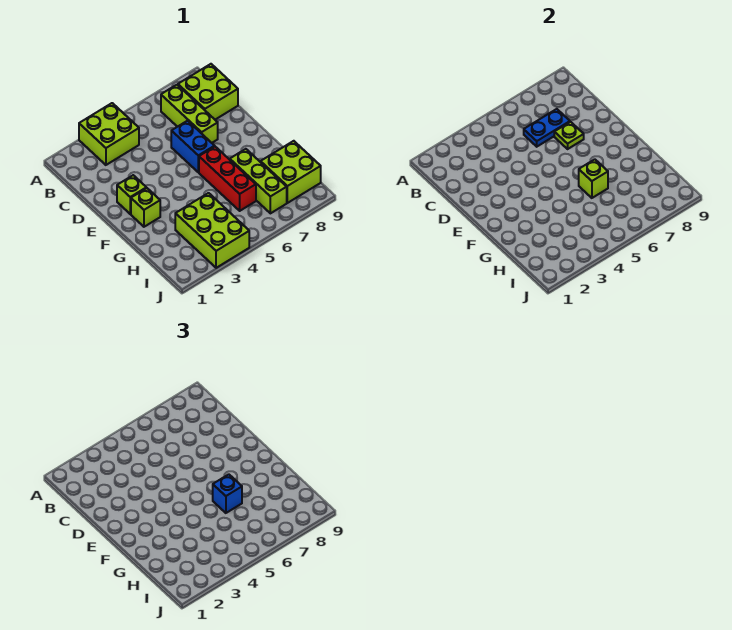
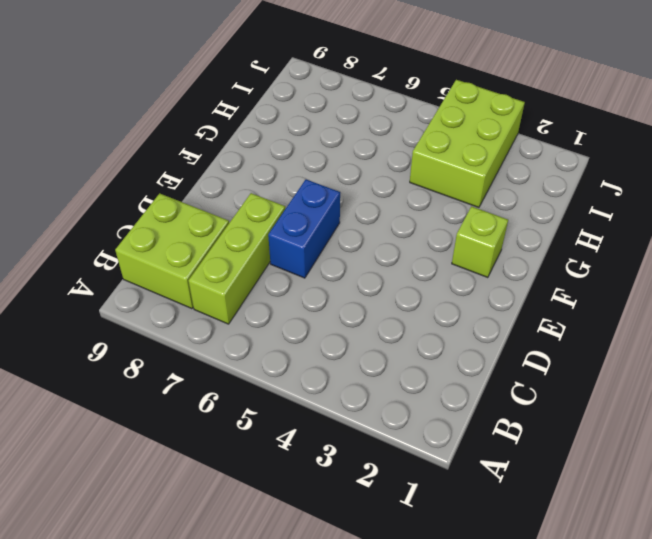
none -> lime brick A3:B4 level 1
none -> lime brick E2 level 1
none -> red brick F6:H6 level 1

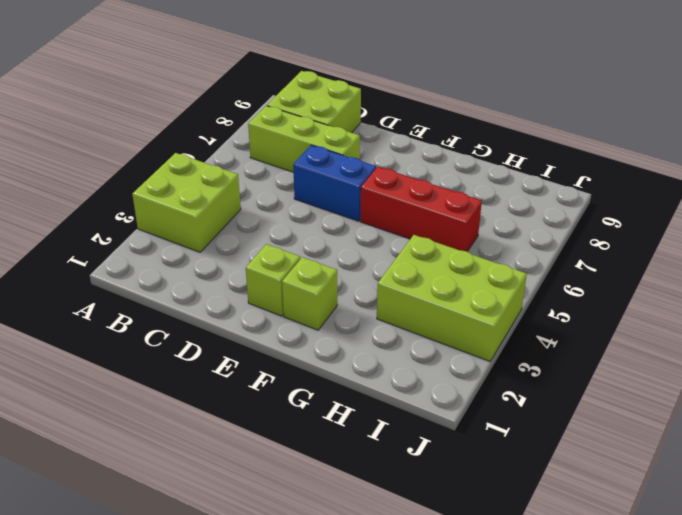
none -> lime brick G7:I7 level 1
none -> lime brick H8:I9 level 1
none -> blue plate C6:C7 level 2

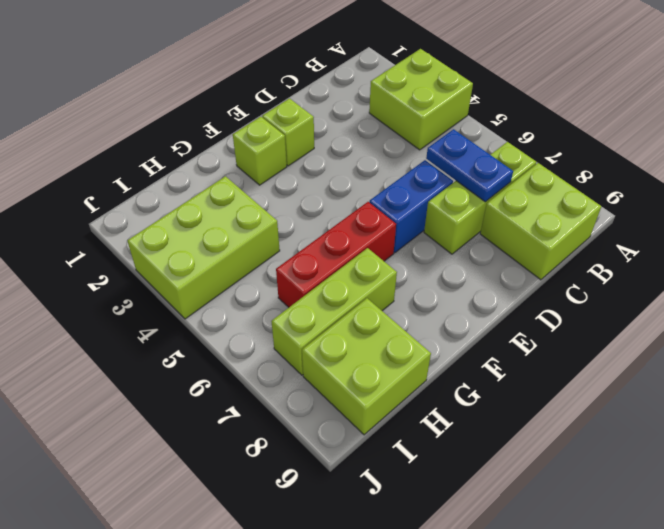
none -> lime plate D7 level 2
none -> lime brick G6 level 2
none -> blue brick G6 level 3

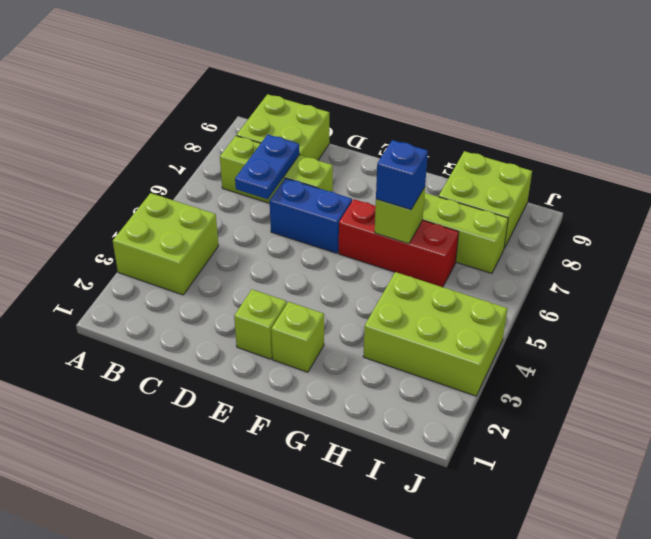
none -> lime plate D7 level 2

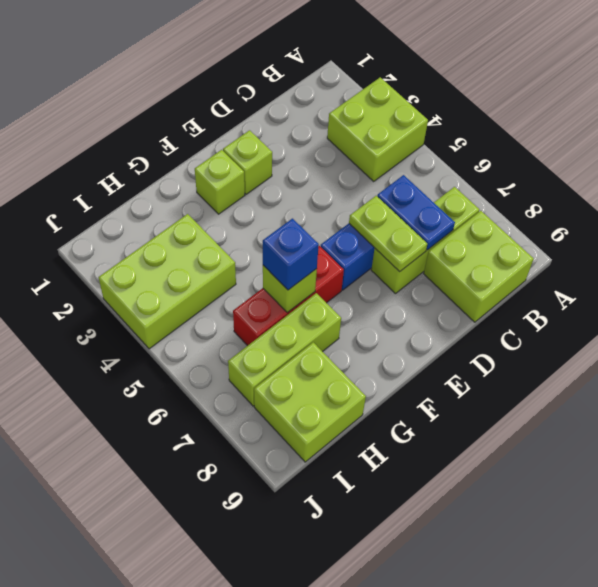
lime plate D6:D7 level 2 -> lime plate D7 level 2

